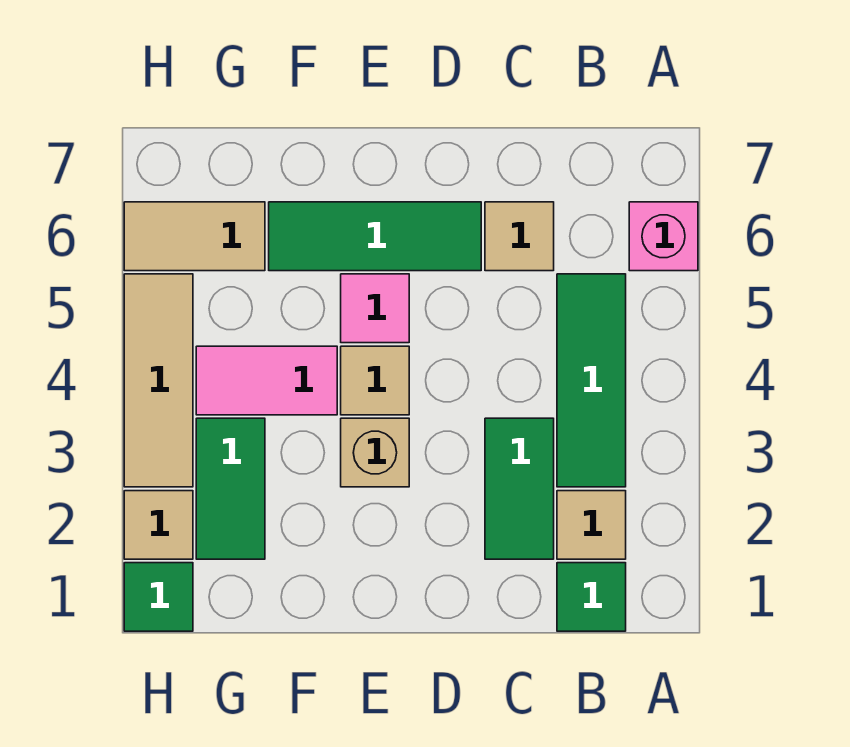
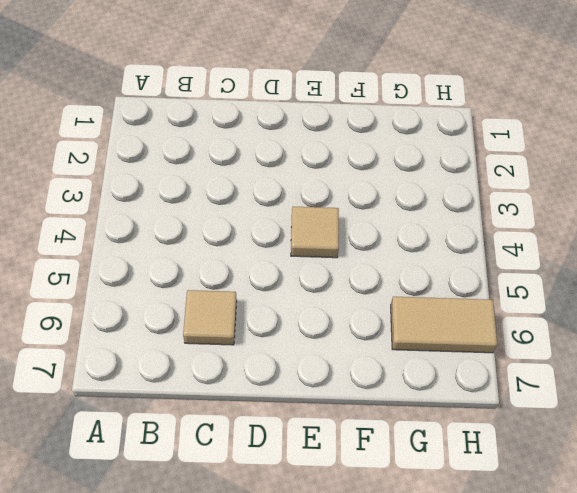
none -> pink brick A6 level 1
none -> green tile B1 level 1
none -> tan tile B2 level 1

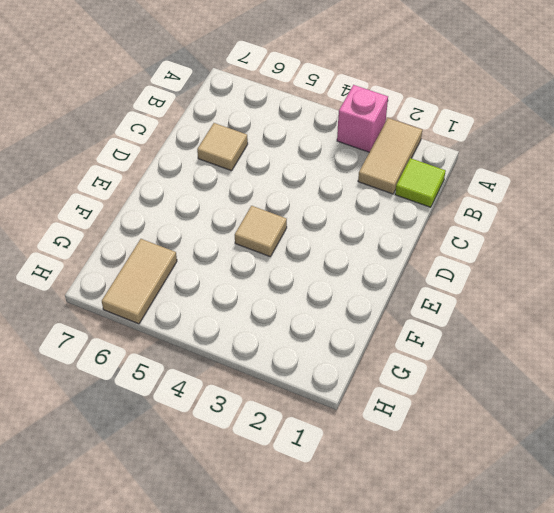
tan tile A2:B2 level 1 -> tan tile B2 level 1
pink brick A3 level 1 -> pink brick A6 level 1
lime tile B1 level 1 -> green tile B1 level 1
none -> green tile B3:B5 level 1
none -> green tile C2:C3 level 1
none -> green tile D6:F6 level 1

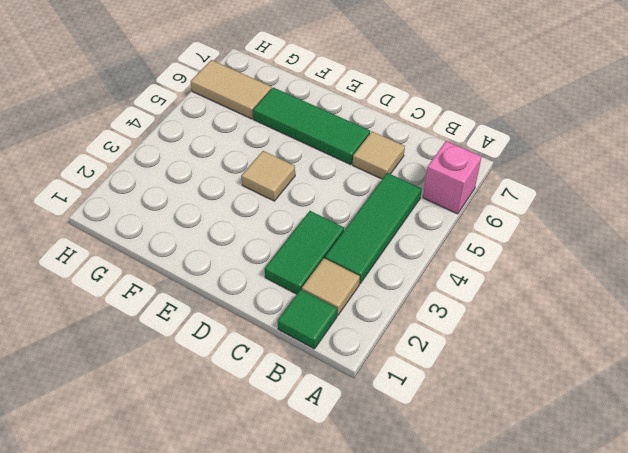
none -> tan brick E3 level 1
none -> pink tile E5 level 1
none -> pink tile F4:G4 level 1

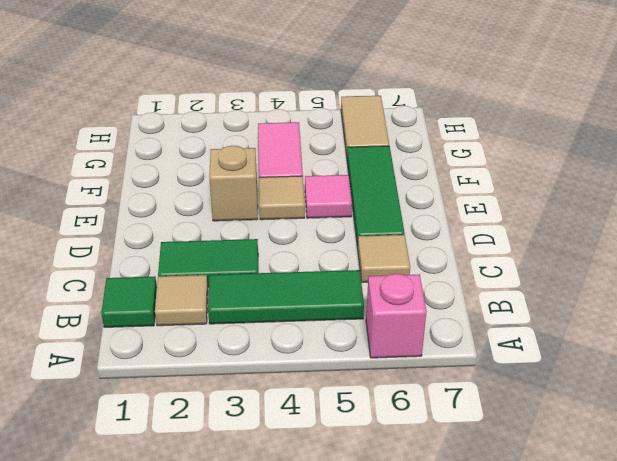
none -> green tile G2:G3 level 1
none -> green tile H1 level 1
none -> tan tile H2 level 1

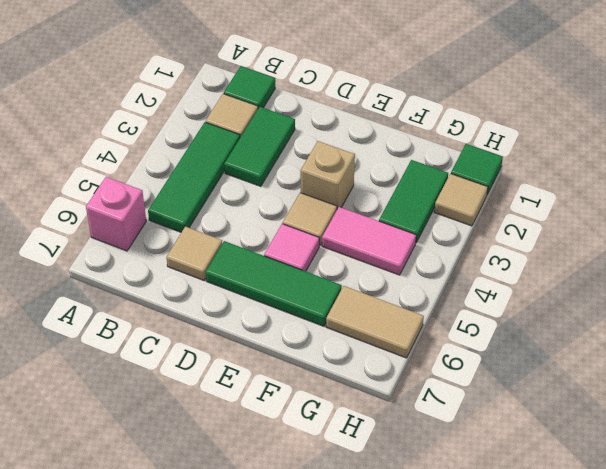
none -> tan tile H3:H5 level 1

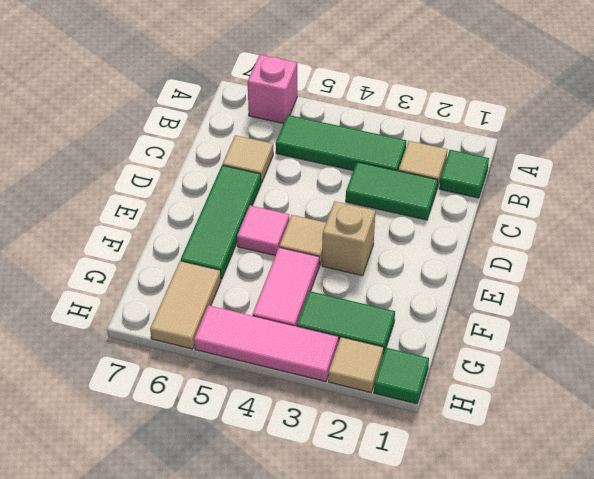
pink tile H3:H5 level 1 -> tan tile H3:H5 level 1

